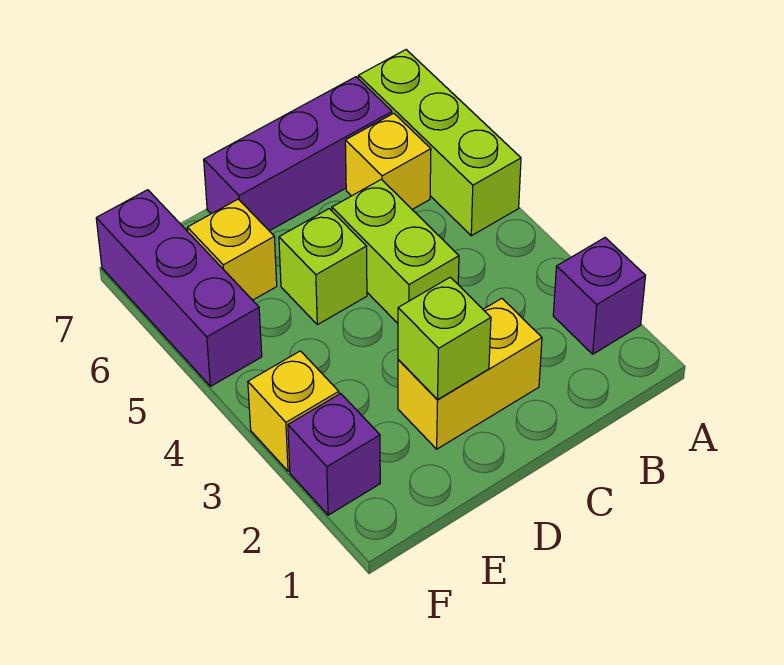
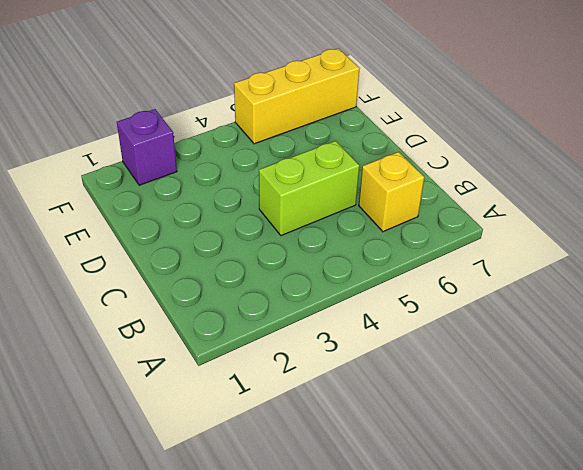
yellow brick F5:F7 level 1 -> purple brick F5:F7 level 1
none -> purple brick A2 level 1
none -> lime brick A5:A7 level 1
none -> purple brick B7:D7 level 1

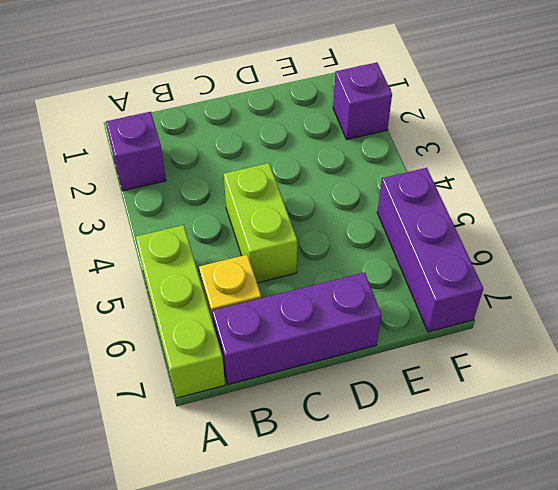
none -> yellow brick C2:D2 level 1
none -> lime brick D5 level 1
none -> yellow brick E6 level 1

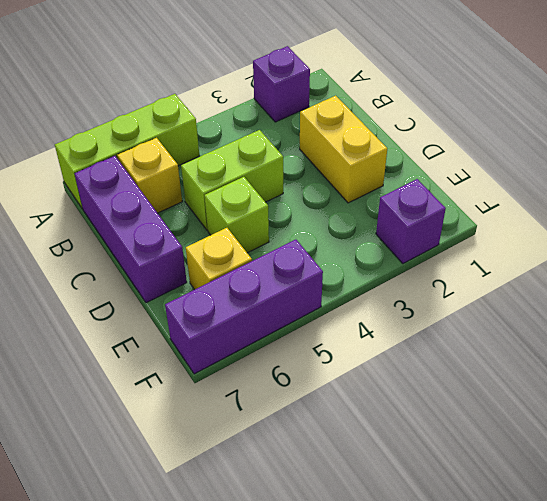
none -> yellow brick F3 level 1
none -> lime brick D2 level 2

